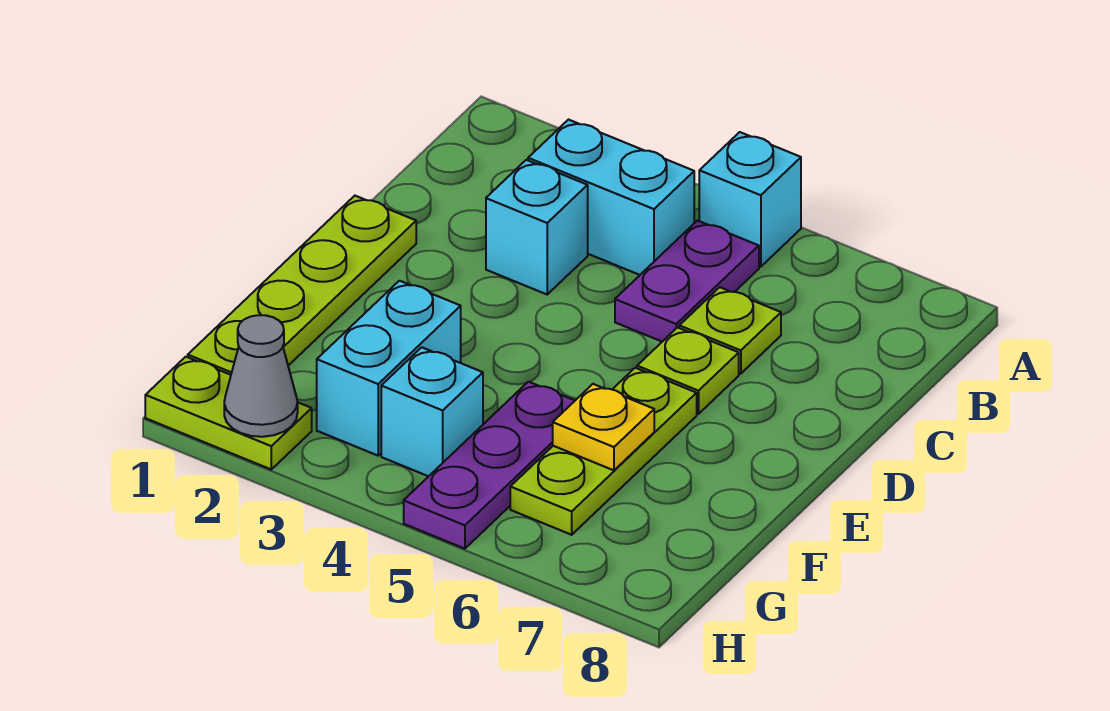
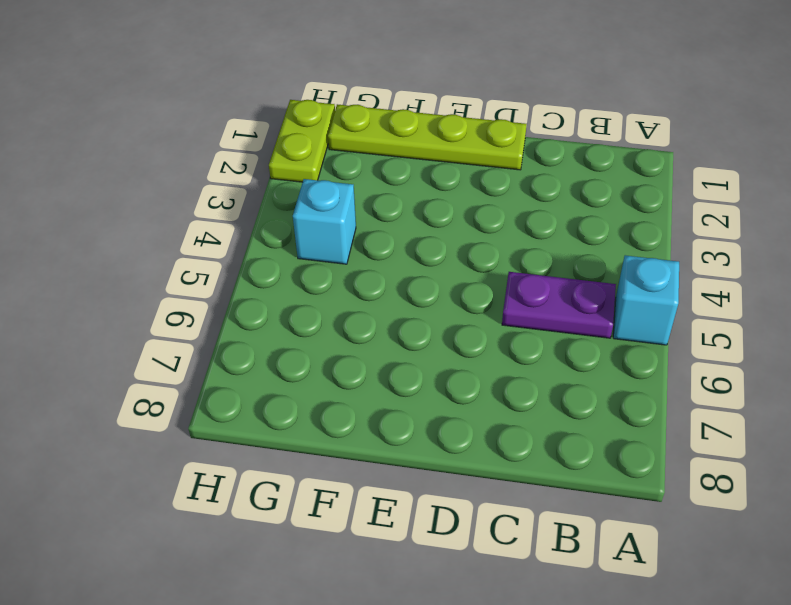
none -> cyan brick B3:B4 level 1
none -> cyan brick C3 level 1
none -> lime plate C6 level 1

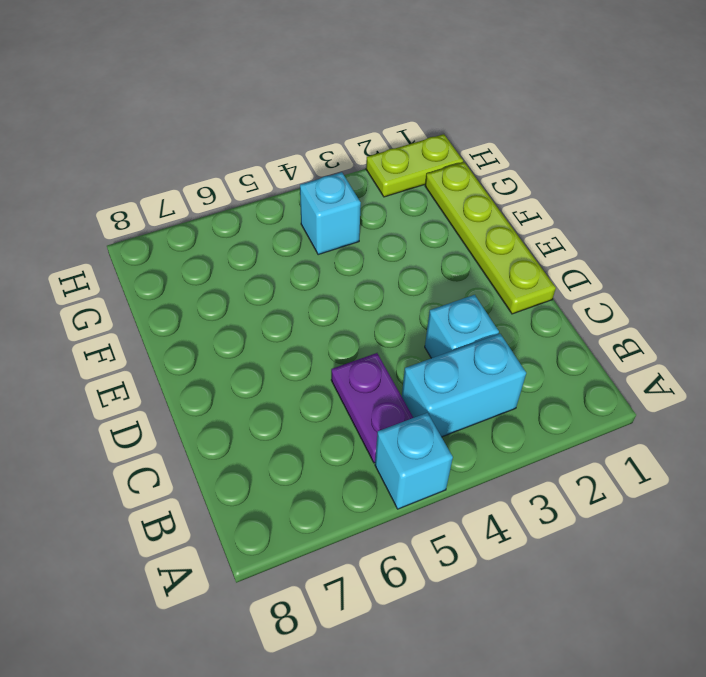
none -> lime plate C6 level 1
none -> lime plate D6 level 1
none -> lime plate E6:G6 level 1

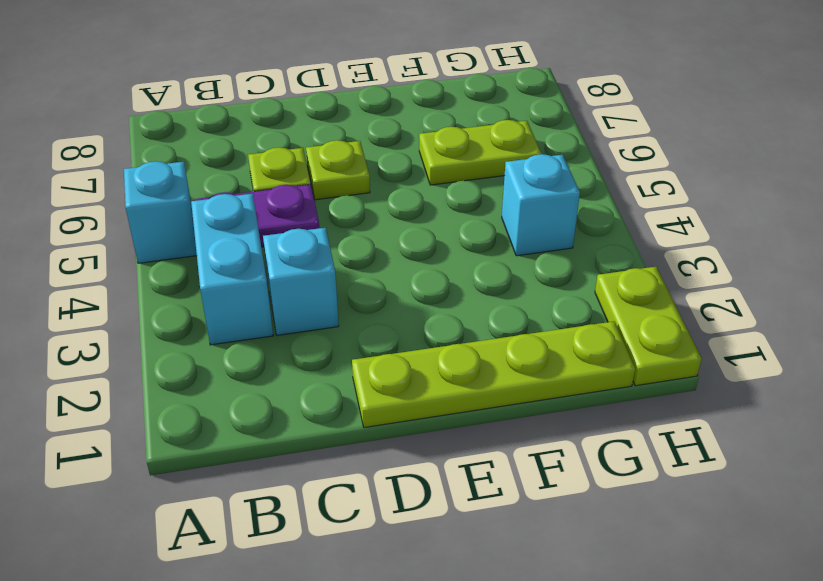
lime plate F6:G6 level 1 -> lime plate E6:G6 level 1
none -> cyan brick F3:G3 level 1
none -> purple plate F5:H5 level 1
none -> yellow plate F6 level 2

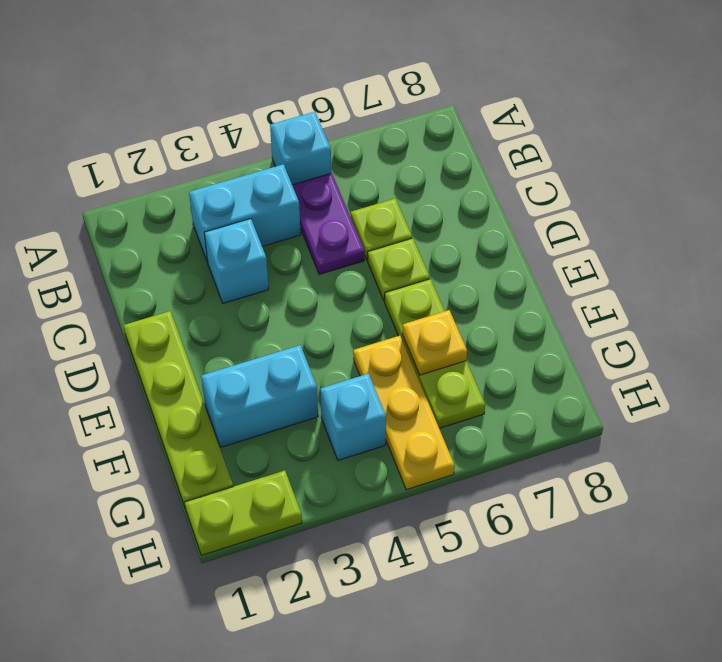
cyan brick F2:F3 level 1 -> cyan brick F3:G3 level 1
yellow plate F5:H5 level 1 -> purple plate F5:H5 level 1
none -> grey cone H2 level 2

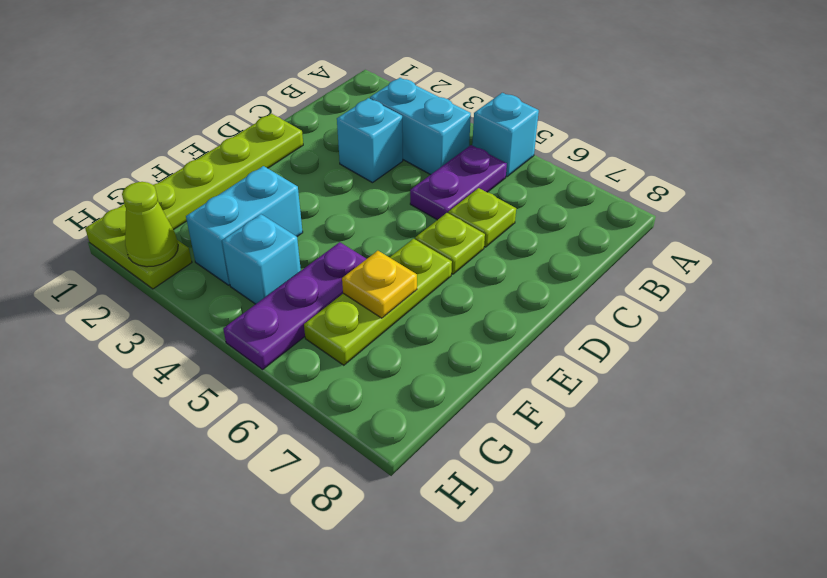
lime cone H2 level 2 -> grey cone H2 level 2

